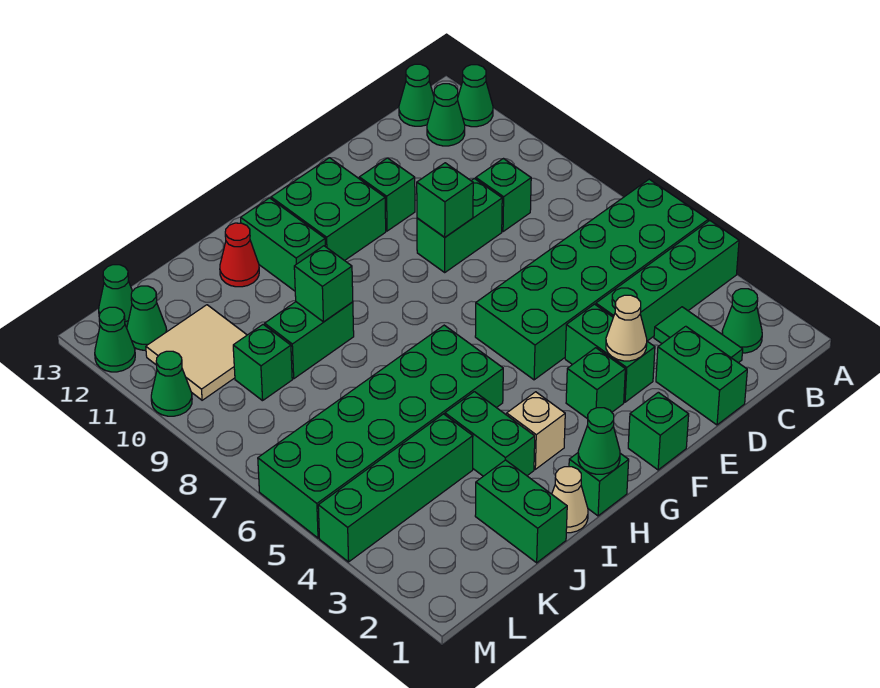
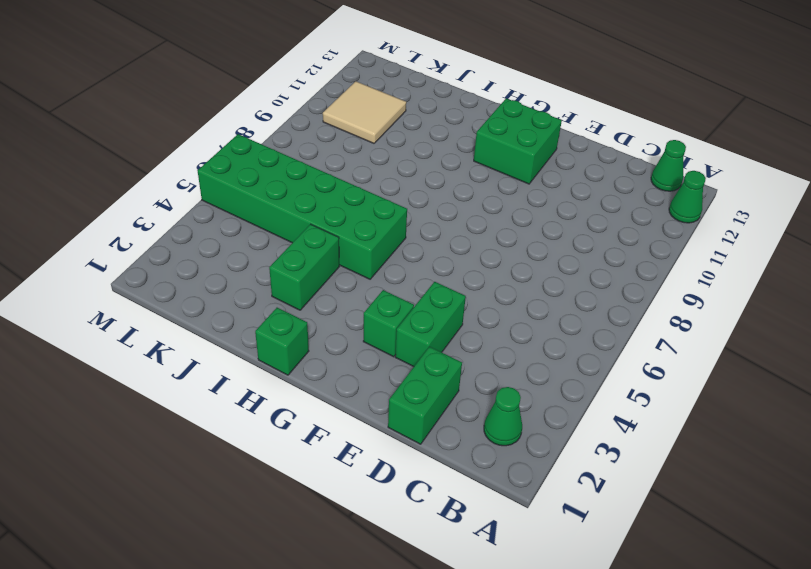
none -> green brick A4:D4 level 1
none -> green brick A5:F6 level 1
none -> green cone B12 level 1
none -> green tile C2:C3 level 1

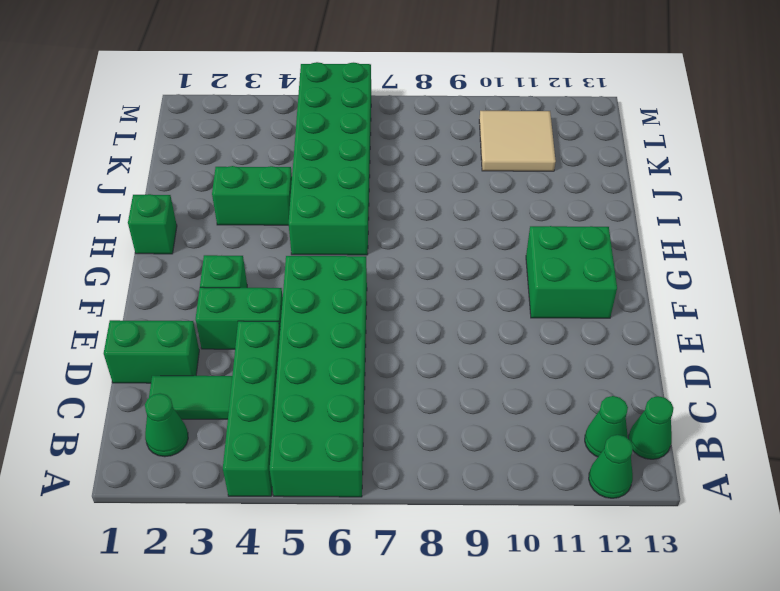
none -> green brick C9 level 1
none -> green brick D9:E9 level 1
none -> green brick E11 level 1
none -> green brick F1 level 1

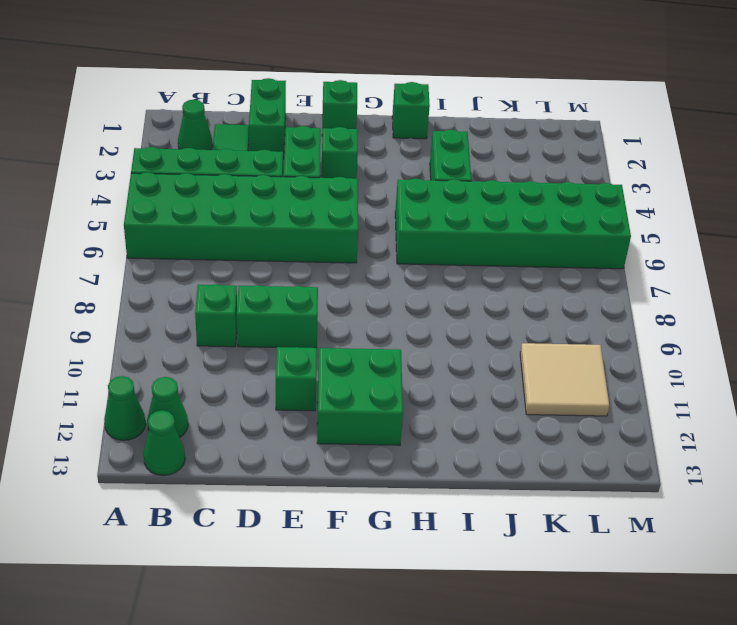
none -> tan brick H3 level 1
none -> green brick H11:H12 level 1
none -> tan cone I1 level 1
none -> green brick I9:J9 level 1

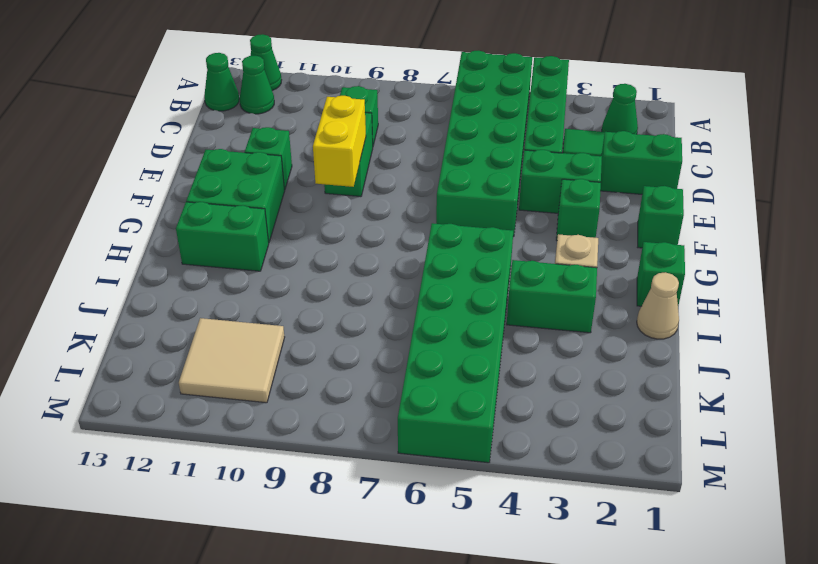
yellow brick E9:F9 level 2 -> green brick E9 level 2
none -> green brick I9:J9 level 1
none -> red cone I12 level 1
none -> green brick J1:J2 level 1
none -> green brick J4:M4 level 1

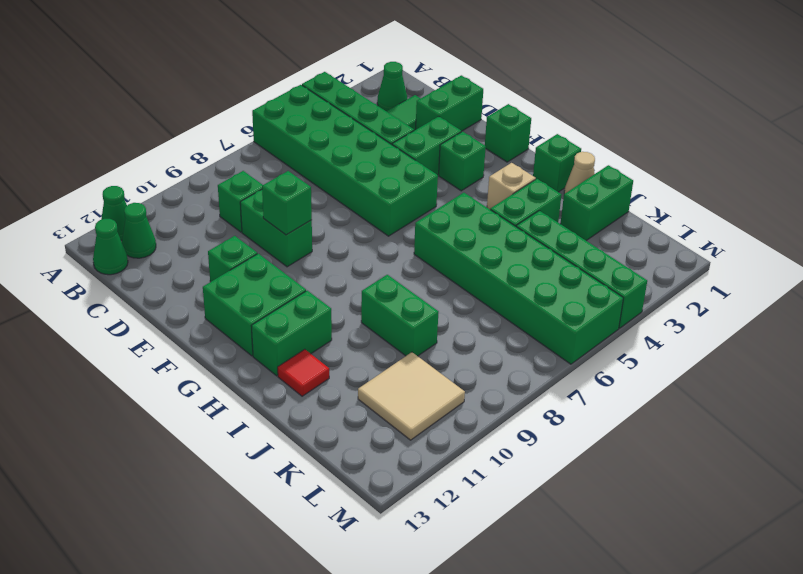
red tile I12 level 1 -> red cone I12 level 1
none -> green brick K9 level 1
none -> green cone L12 level 1
none -> green cone L13 level 1
none -> green cone M10 level 1

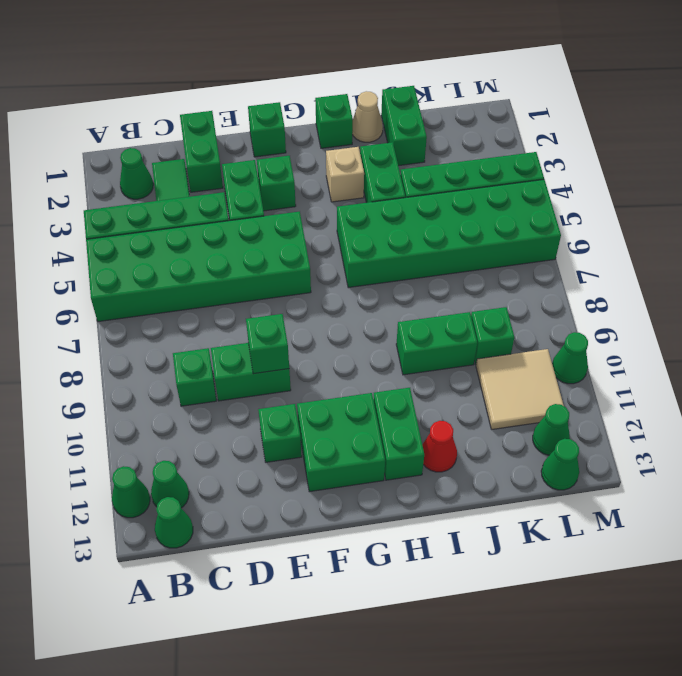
none -> green cone M12 level 1
none -> tan cone E3 level 2
none -> green cone H1 level 2
none -> green brick I9 level 2

